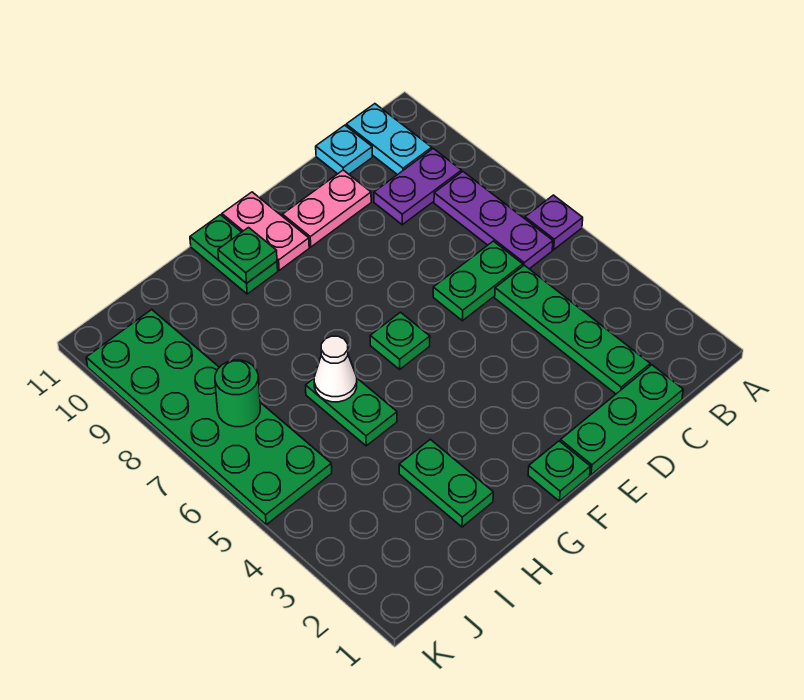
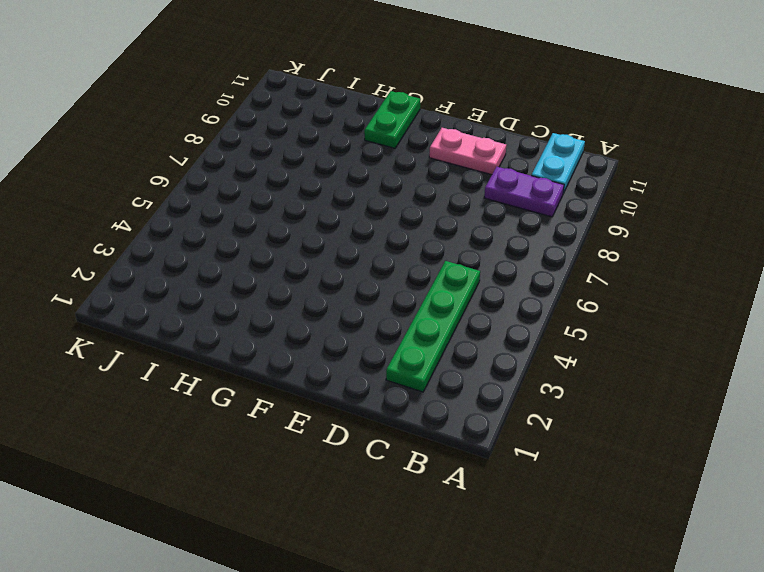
none -> purple plate A6 level 1
none -> purple plate B6:B8 level 1
none -> green plate C1:E1 level 1

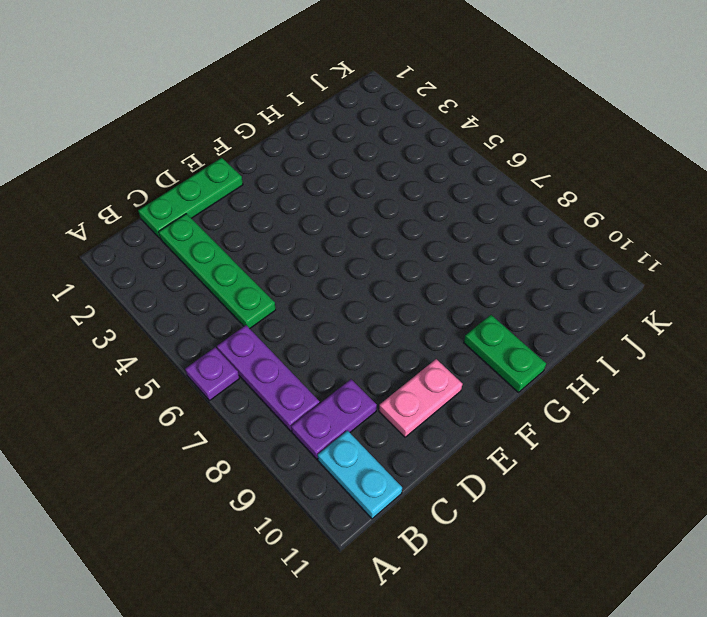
none -> green plate C6:D6 level 1
none -> cyan plate C11 level 1
none -> green plate F1 level 1

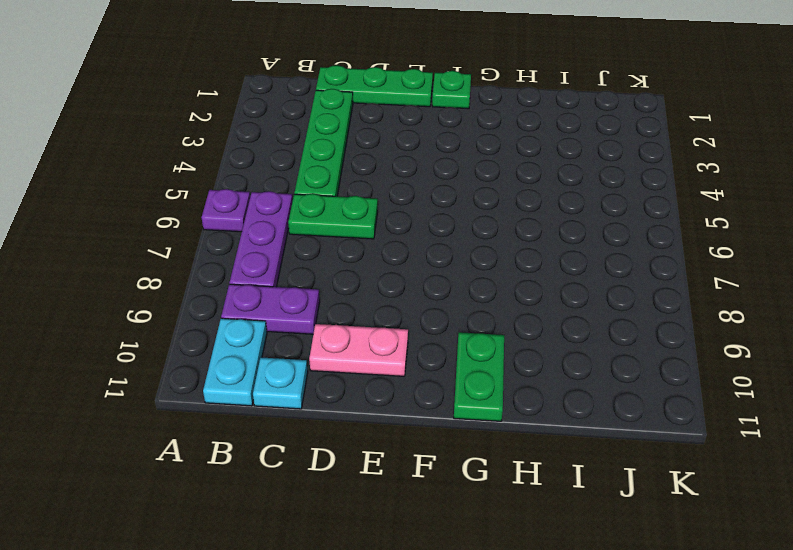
none -> green plate F6 level 1
none -> pink plate F10:F11 level 1
none -> green plate H2:H3 level 1

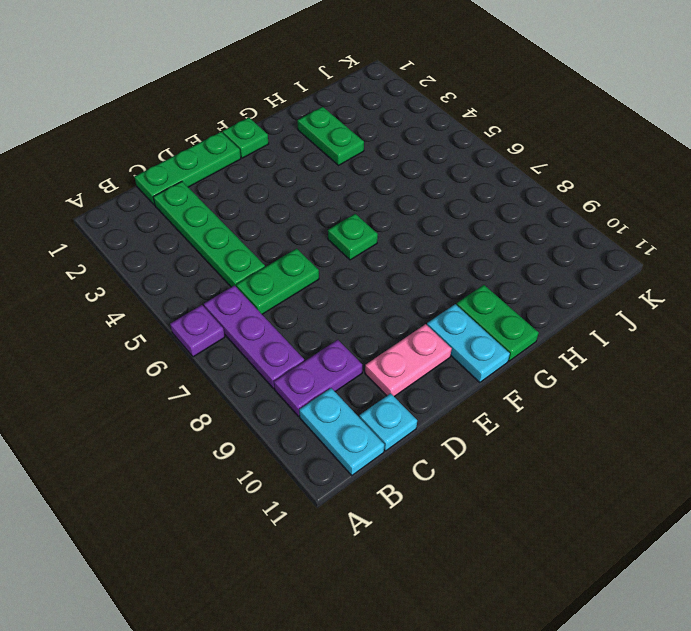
cyan plate F10:F11 level 1 -> pink plate F10:F11 level 1
none -> green plate H5:H6 level 1
none -> green plate J5:K10 level 1
none -> green plate G10 level 2

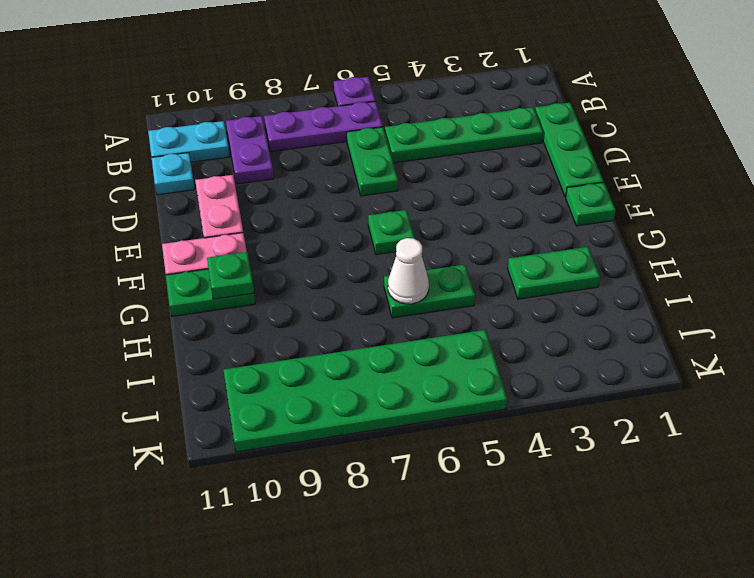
none -> green round brick J7 level 2

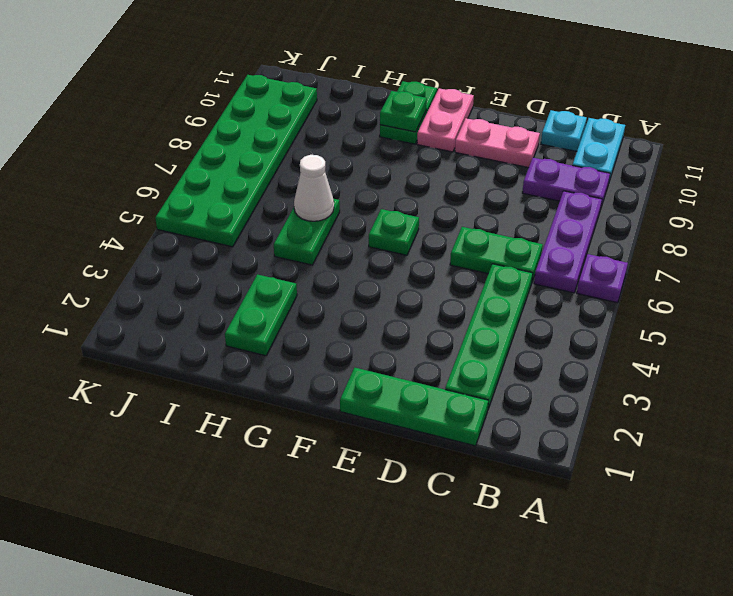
none -> green plate F1 level 1
none -> green round brick J7 level 2

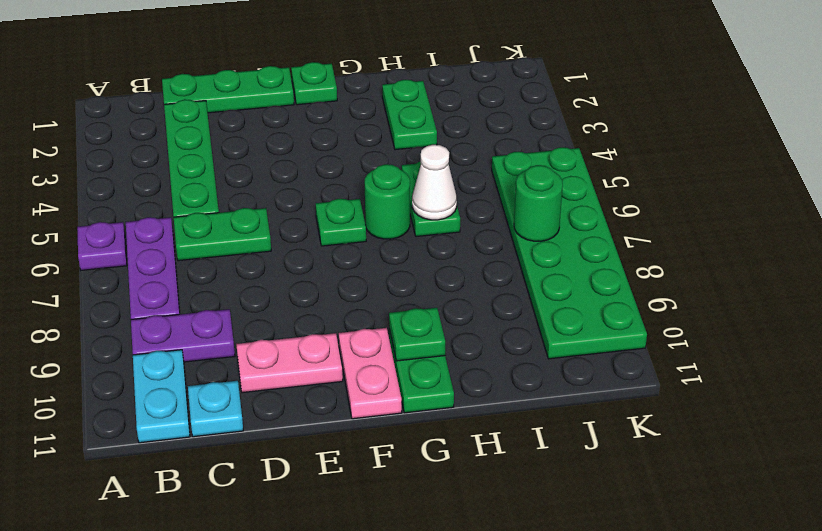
green round brick G6 level 1 -> none

